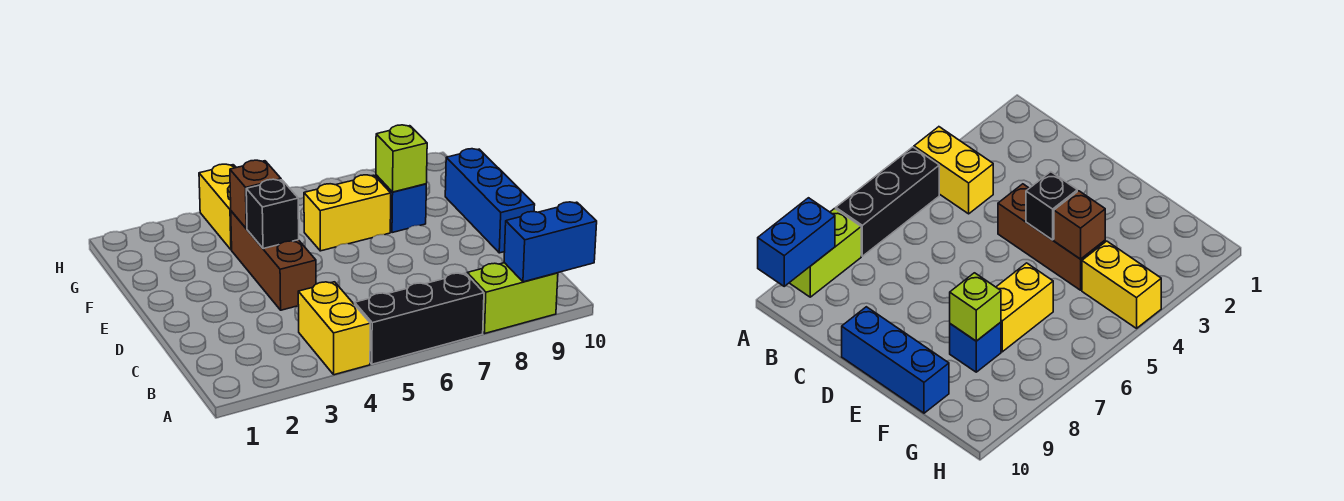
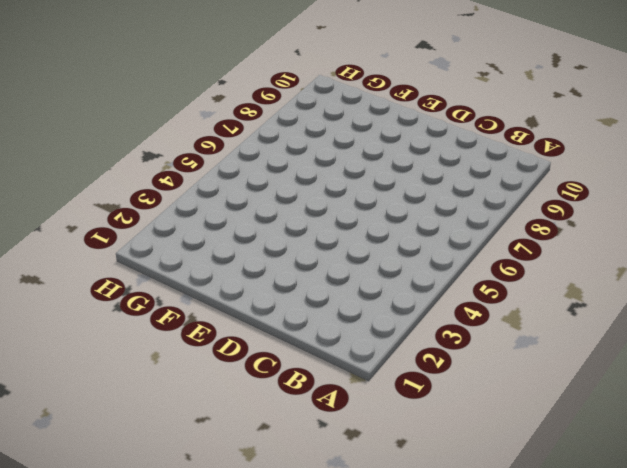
none -> yellow brick A4:B4 level 1
none -> black brick A5:A7 level 1
none -> lime brick A8:A9 level 1

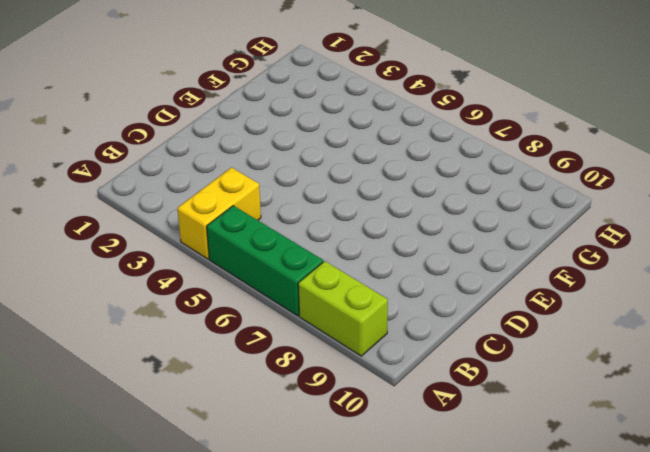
green brick A5:A7 level 1 -> black brick A5:A7 level 1
none -> brown brick D4:F4 level 1
none -> blue brick D10:F10 level 1
none -> yellow brick F6:F7 level 1

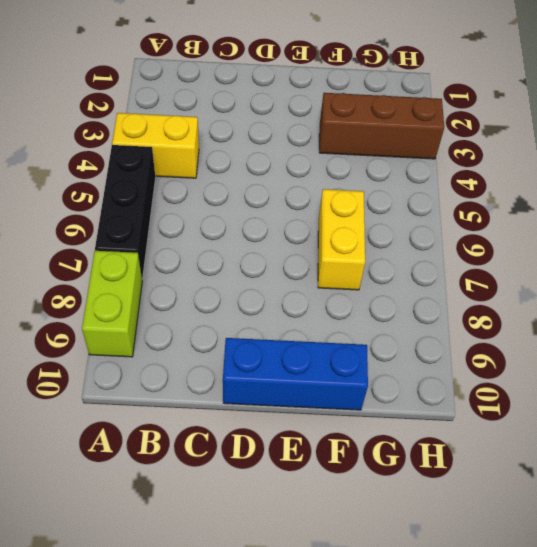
brown brick F3:H3 level 1 -> brown brick D4:F4 level 1
none -> blue brick F8 level 1
none -> yellow brick G4:H4 level 1
none -> blue brick A9:A10 level 2

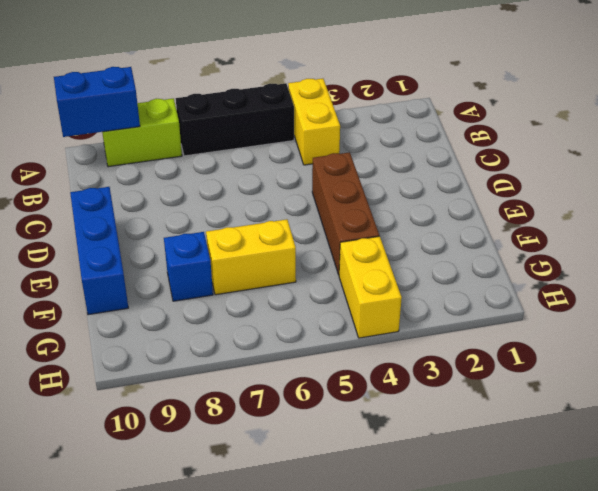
none -> black brick E4 level 2
none -> brown brick F4 level 2
none -> lime brick F8 level 2

